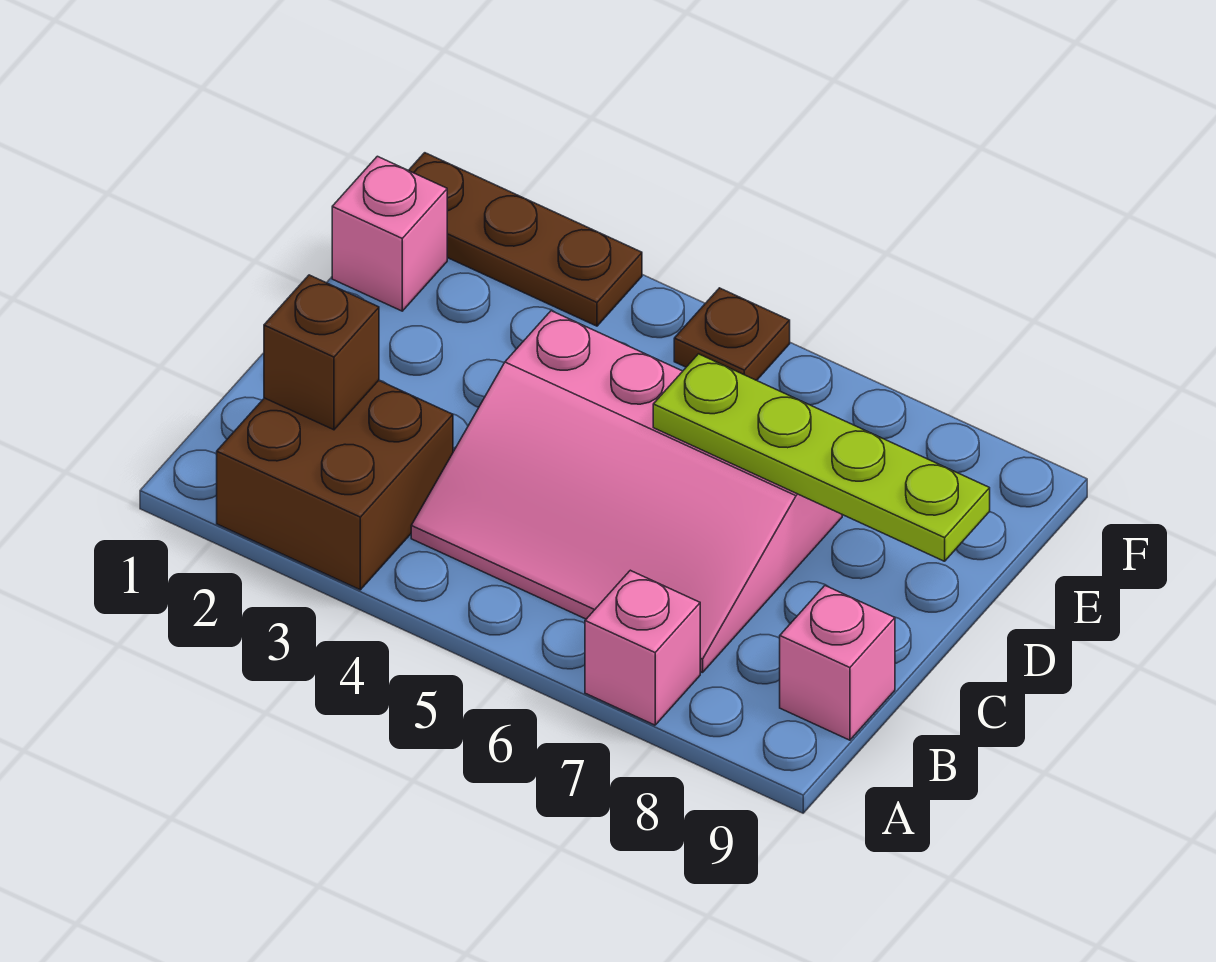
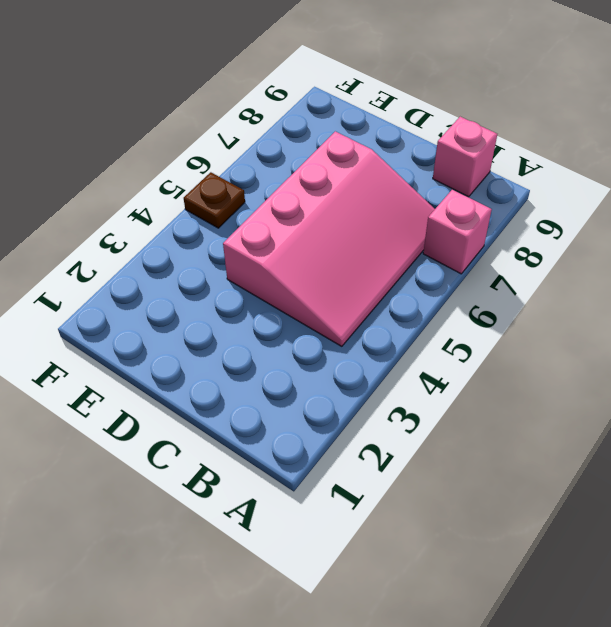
none -> brown brick A2:B3 level 1
none -> pink brick E1 level 1

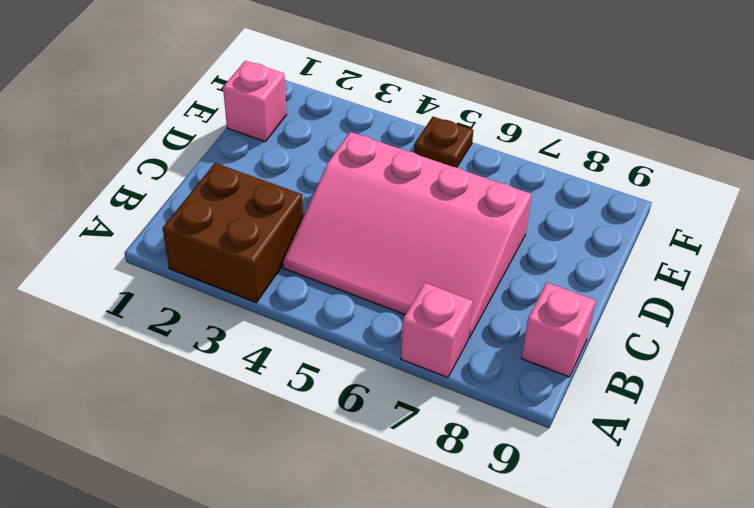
none -> brown plate F1:F3 level 1
none -> brown brick B2 level 2

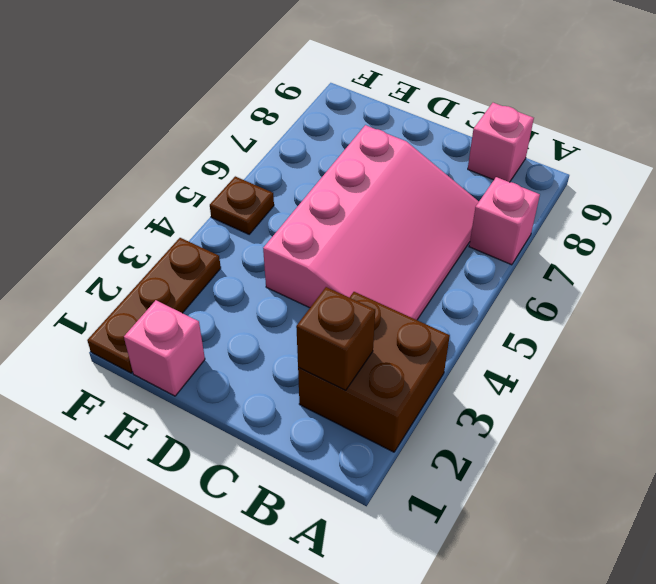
none -> lime plate D6:D9 level 2

